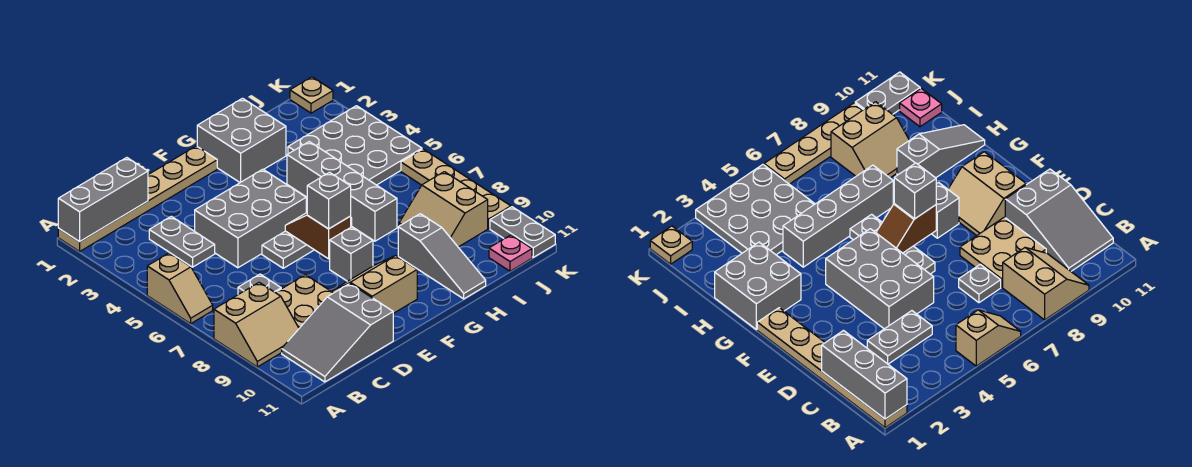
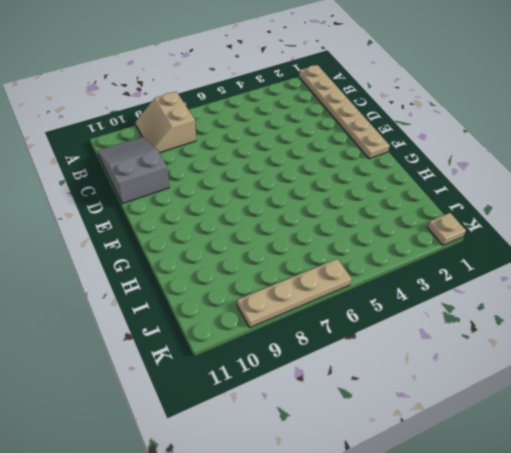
none -> tan slope A5:A6 level 1 top 5
none -> grey plate C3:C4 level 1
none -> grey plate C7 level 1

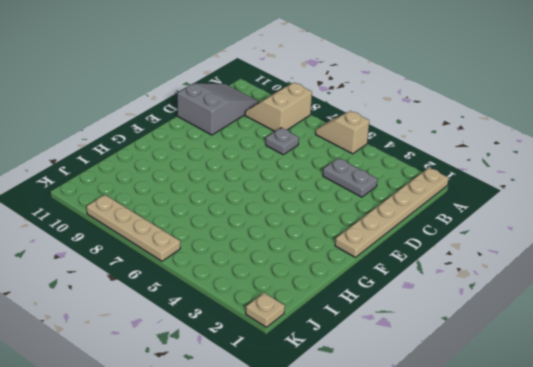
none -> tan plate C8:D9 level 1
none -> grey brick D4:F5 level 1
none -> grey plate E6:G6 level 1

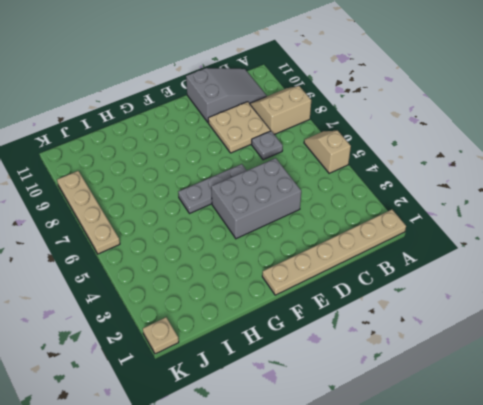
none -> grey plate C3:C4 level 1
none -> tan slope E9:F10 level 1 top 10
none -> grey brick F8 level 1

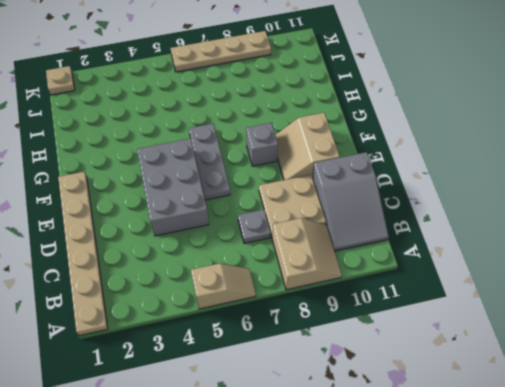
none -> grey plate C3:C4 level 1
none -> grey brick G1:H2 level 1
none -> grey brick H4:H7 level 1

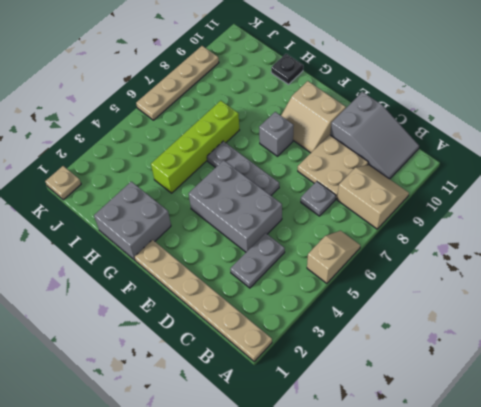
lime brick H4:H7 level 1 -> grey brick H4:H7 level 1
black plate H11 level 1 -> grey slope H9:H11 level 1 top 9
none -> grey plate I3:K5 level 1
none -> tan slope I8:J9 level 1 top J
none -> pink plate J11 level 1

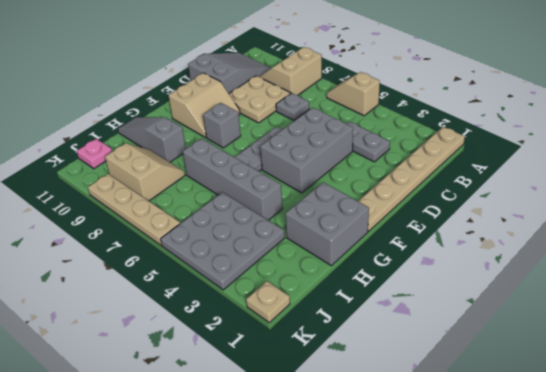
none -> grey plate K10:K11 level 1
none -> grey brick A1:C1 level 2
none -> brown slope F6:F7 level 2 top 7

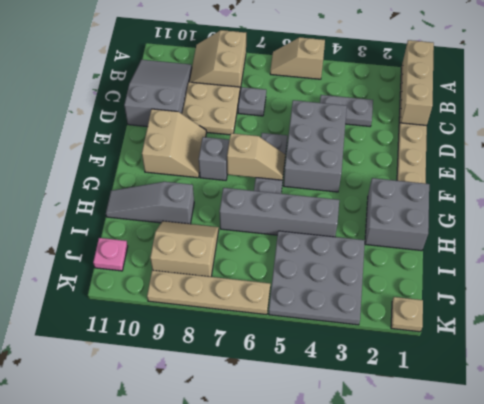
tan brick A1:C1 level 2 -> grey brick A1:C1 level 2
tan slope F6:F7 level 2 top 7 -> brown slope F6:F7 level 2 top 7
none -> grey plate K10:K11 level 1
none -> grey brick F7 level 3

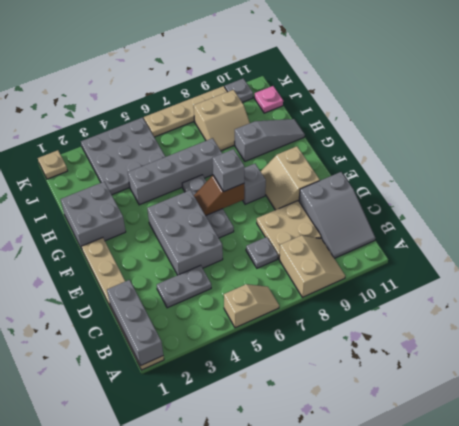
grey plate K10 level 1 -> grey plate K10:K11 level 1

